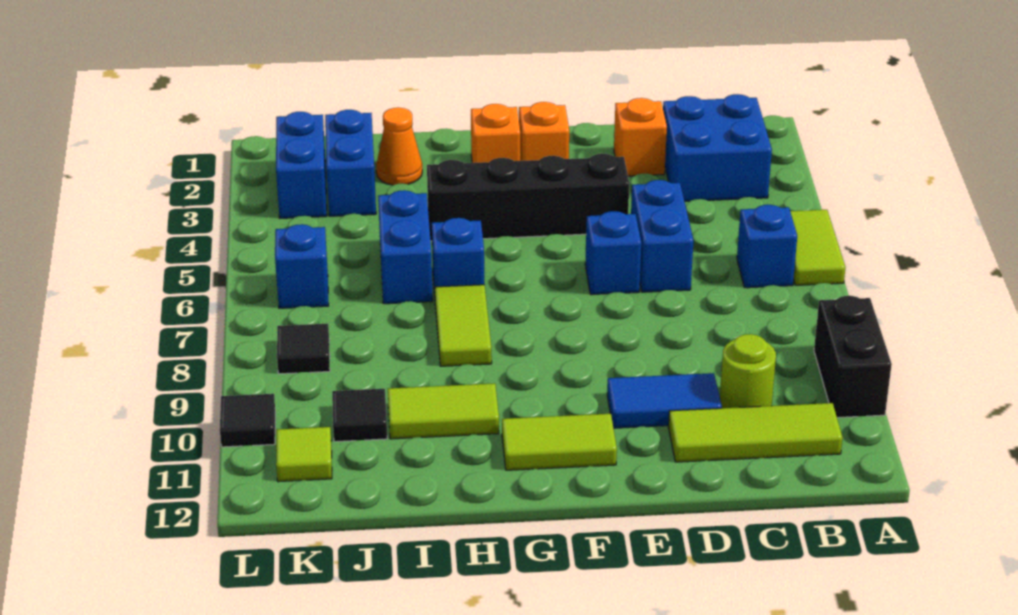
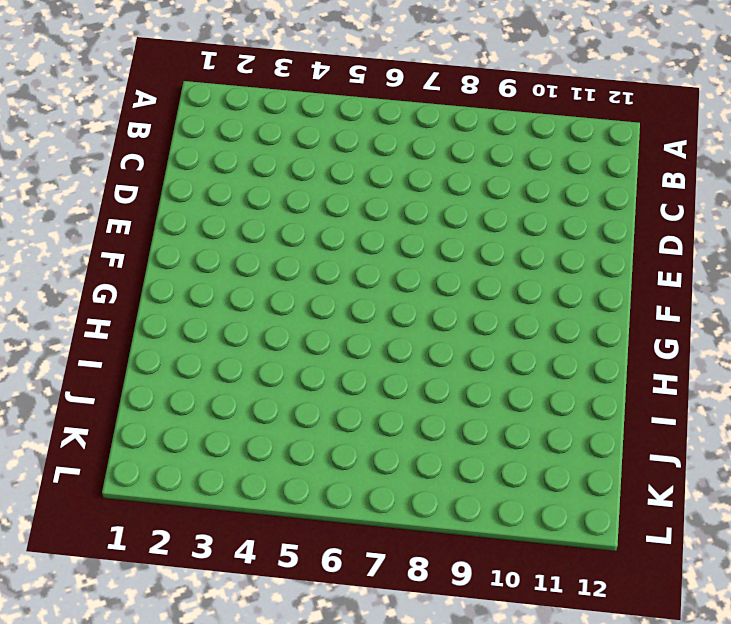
none -> lime tile A5:A6 level 1
none -> black brick A9:A10 level 1
none -> blue brick B2:C3 level 1

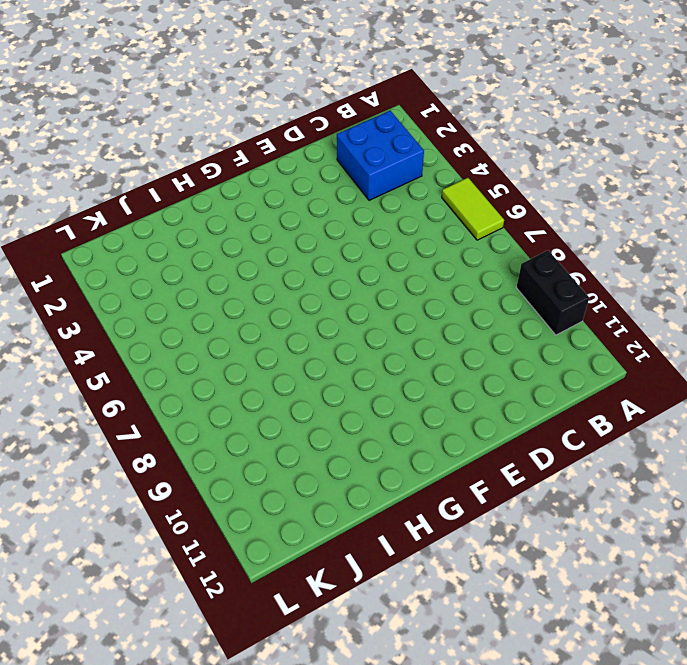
none -> blue brick B6 level 1
none -> lime tile B11:D11 level 1
none -> lime round brick C10 level 1

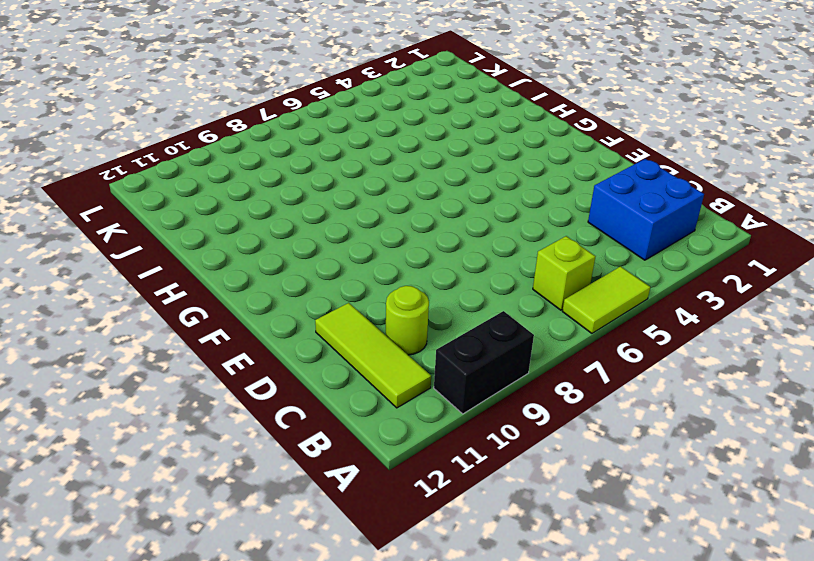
lime brick B6 level 1 -> blue brick B6 level 1
none -> orange brick D2 level 1
none -> blue brick D5:D6 level 1
none -> blue tile D10:E10 level 1

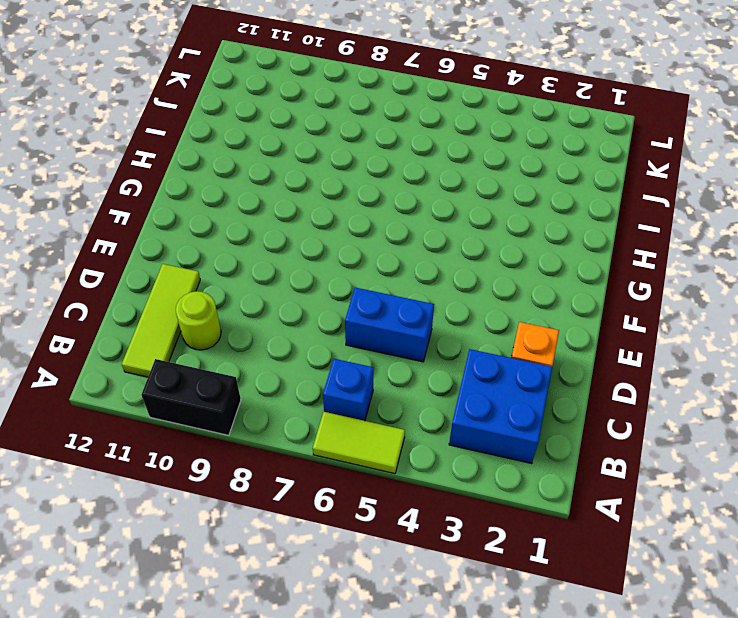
none -> blue tile D10:E10 level 1
none -> black brick E4:H4 level 1
none -> blue brick E6 level 1

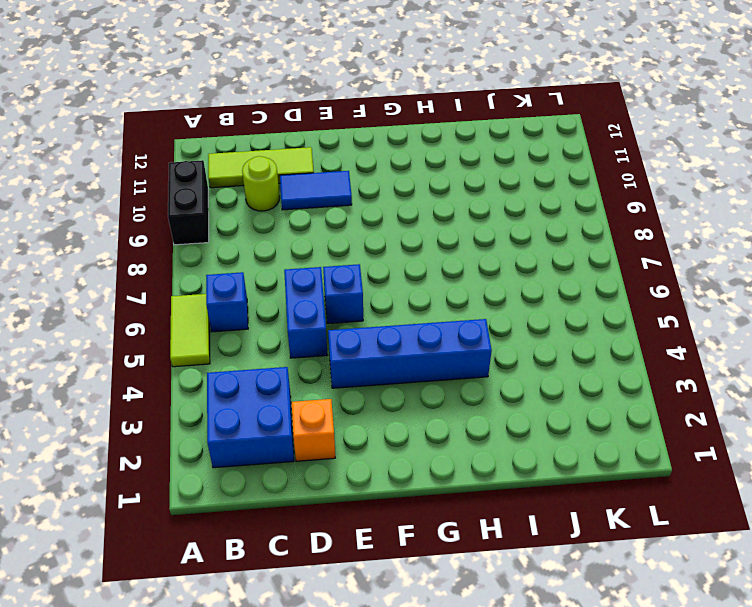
blue brick E4:H4 level 1 -> black brick E4:H4 level 1
none -> orange brick F2 level 1
none -> lime tile F11:G11 level 1
none -> orange brick G2 level 1

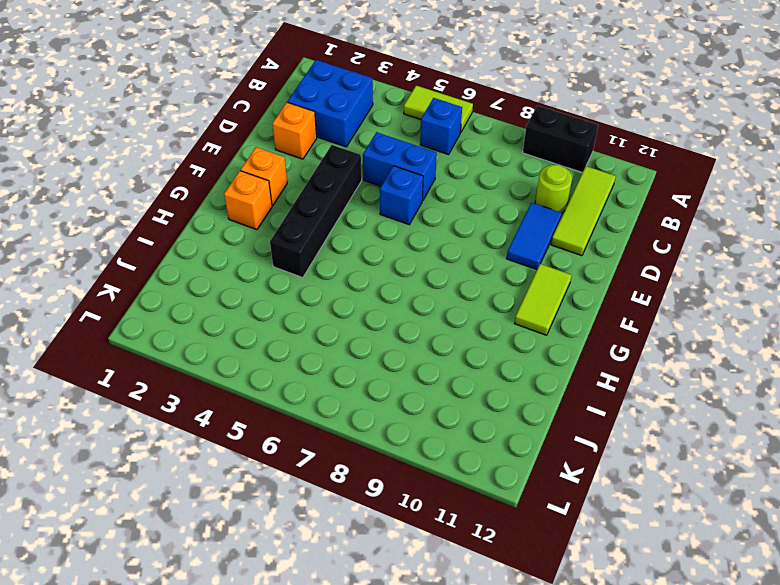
none -> blue brick H6 level 1
none -> lime tile H7:H8 level 1
none -> lime tile H10:I10 level 1

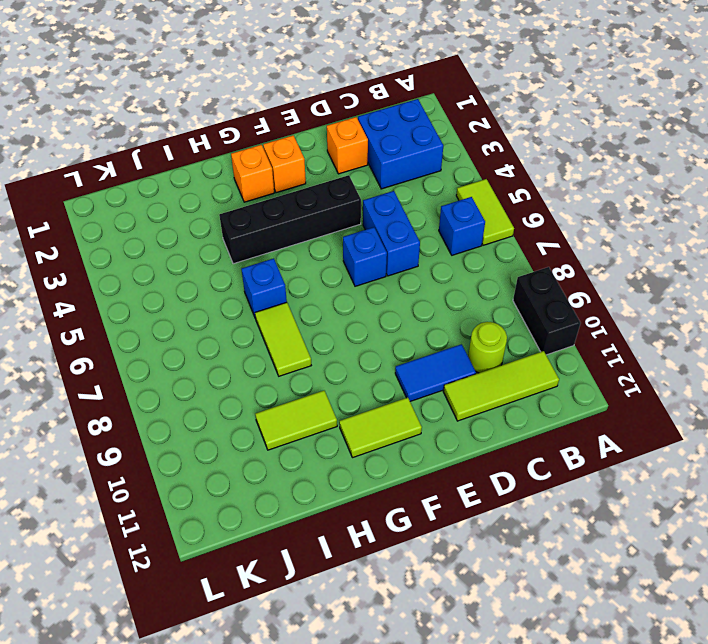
none -> orange cone I2 level 1
none -> blue brick I5:I6 level 1
none -> blue brick J2:J3 level 1

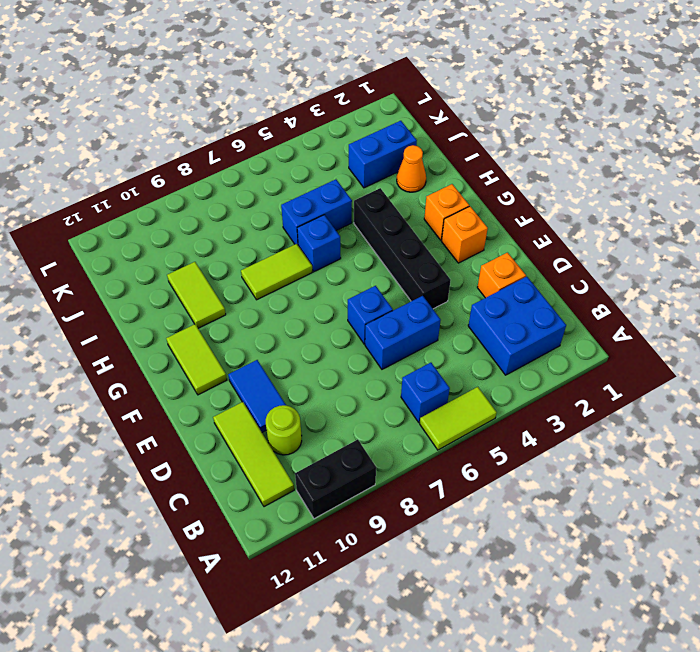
none -> black tile J10 level 1
none -> blue brick K2:K3 level 1
none -> blue brick K6 level 1

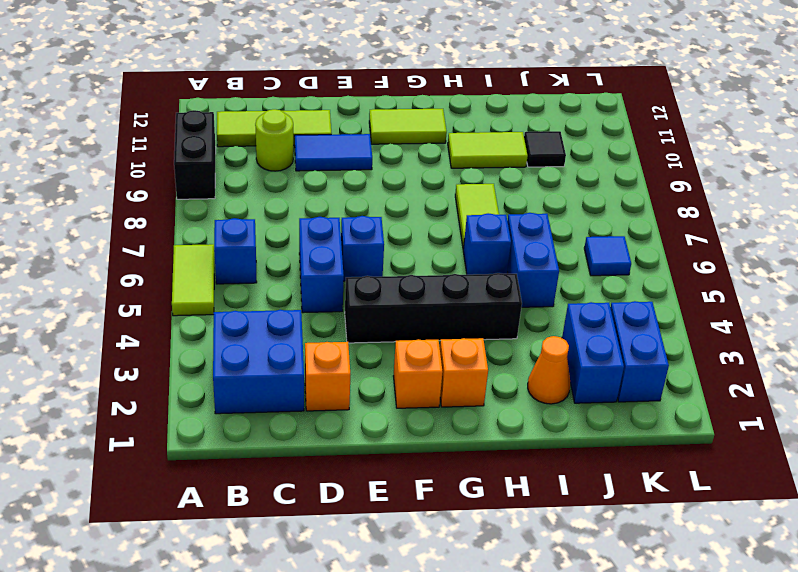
blue tile K6 level 1 -> blue brick K6 level 1
none -> black tile K8 level 1
none -> lime tile K11 level 1
none -> black tile L10 level 1

